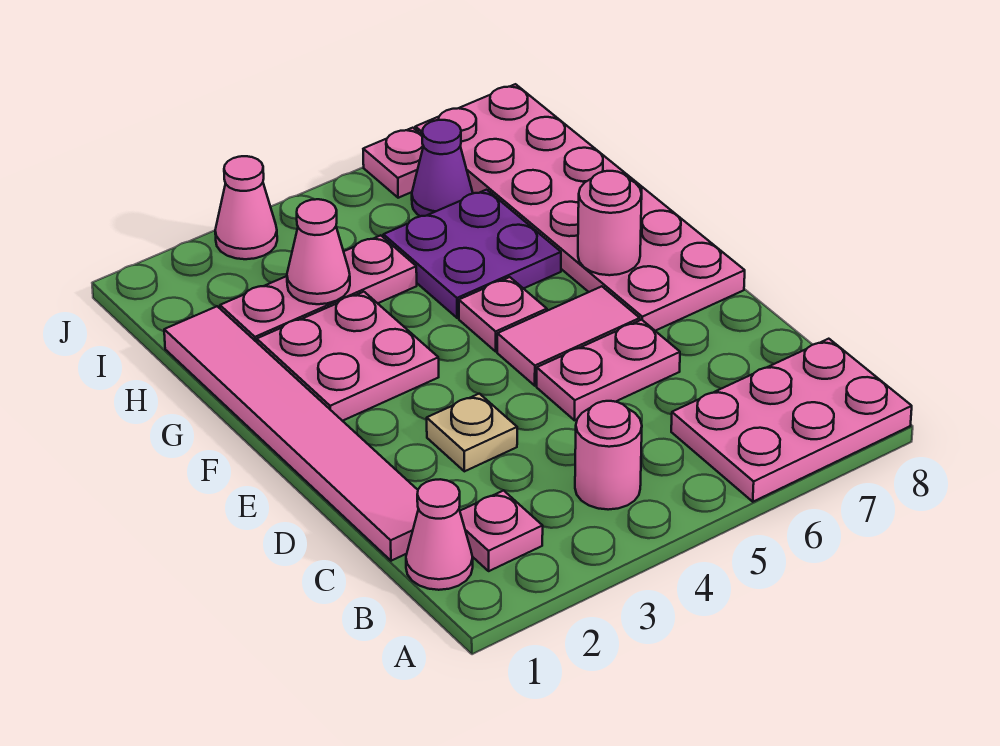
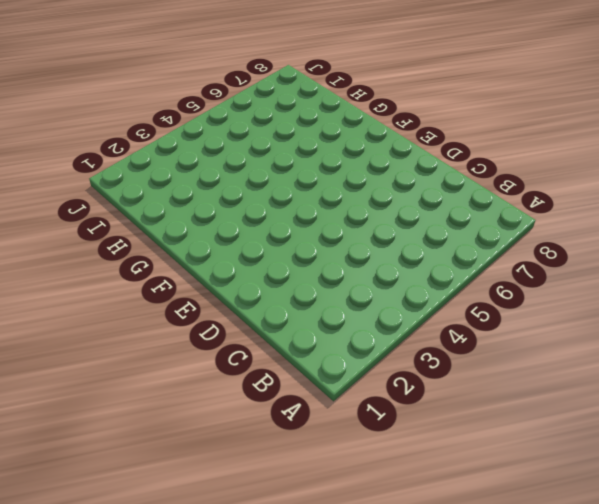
none -> pink plate A6:B8 level 1
none -> pink cone B1 level 1
none -> pink plate B2 level 1

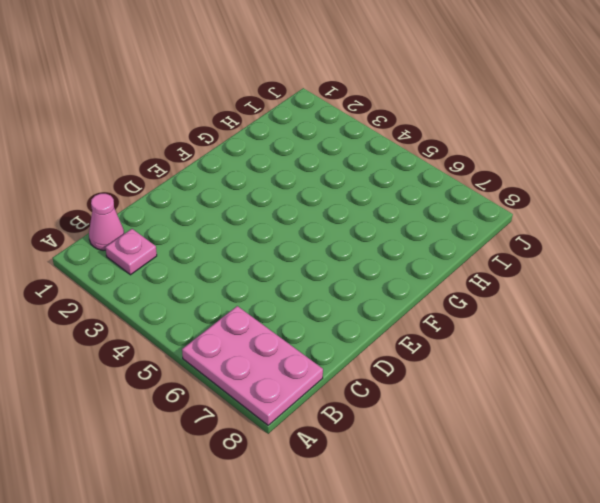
none -> pink round brick B4 level 1
none -> pink tile C1:H1 level 1
none -> tan plate D3 level 1

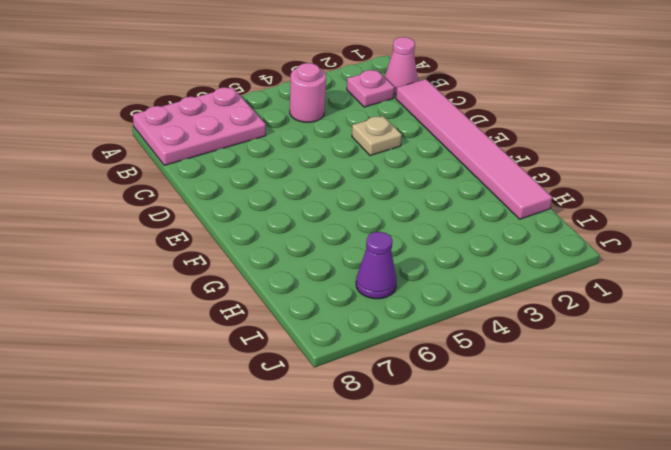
none -> pink plate D5:D6 level 1
none -> pink tile E5:E6 level 1
none -> pink plate E7:J8 level 1

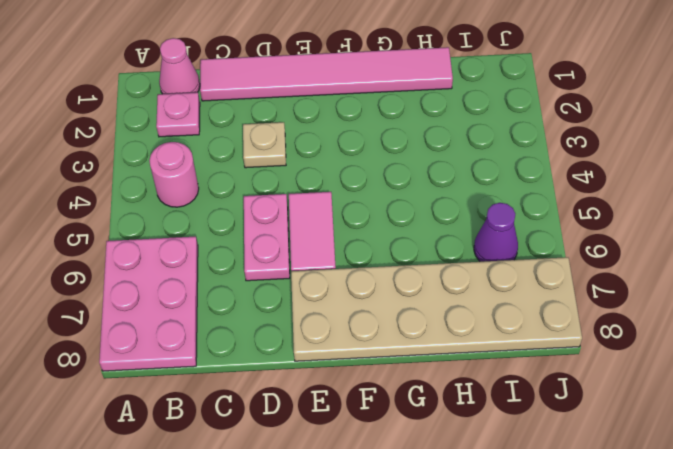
tan plate E7:J8 level 1 -> pink plate E7:J8 level 1
none -> pink plate F2:G3 level 1
none -> pink plate F5 level 1
none -> purple plate G5:H6 level 1

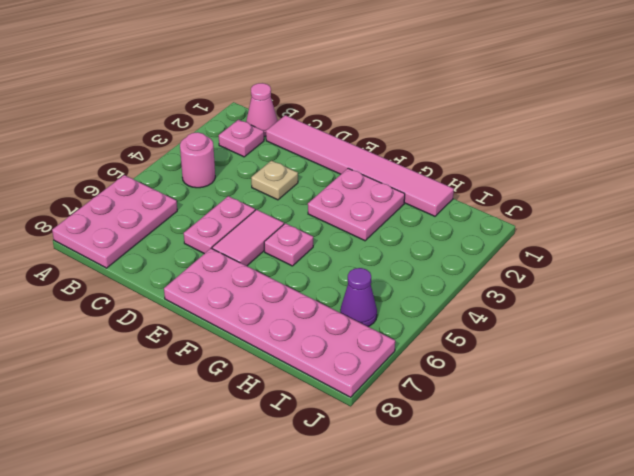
none -> purple plate G5:H6 level 1
none -> pink plate H2:H4 level 1
none -> pink cone J3 level 1

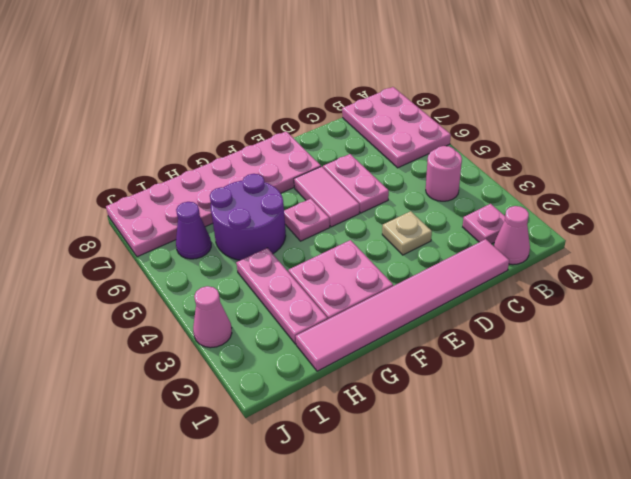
purple round brick G5:H6 level 1 -> purple plate G5:H6 level 1
none -> pink plate J6 level 1
none -> pink round brick F7 level 2
none -> pink cone H3 level 2

